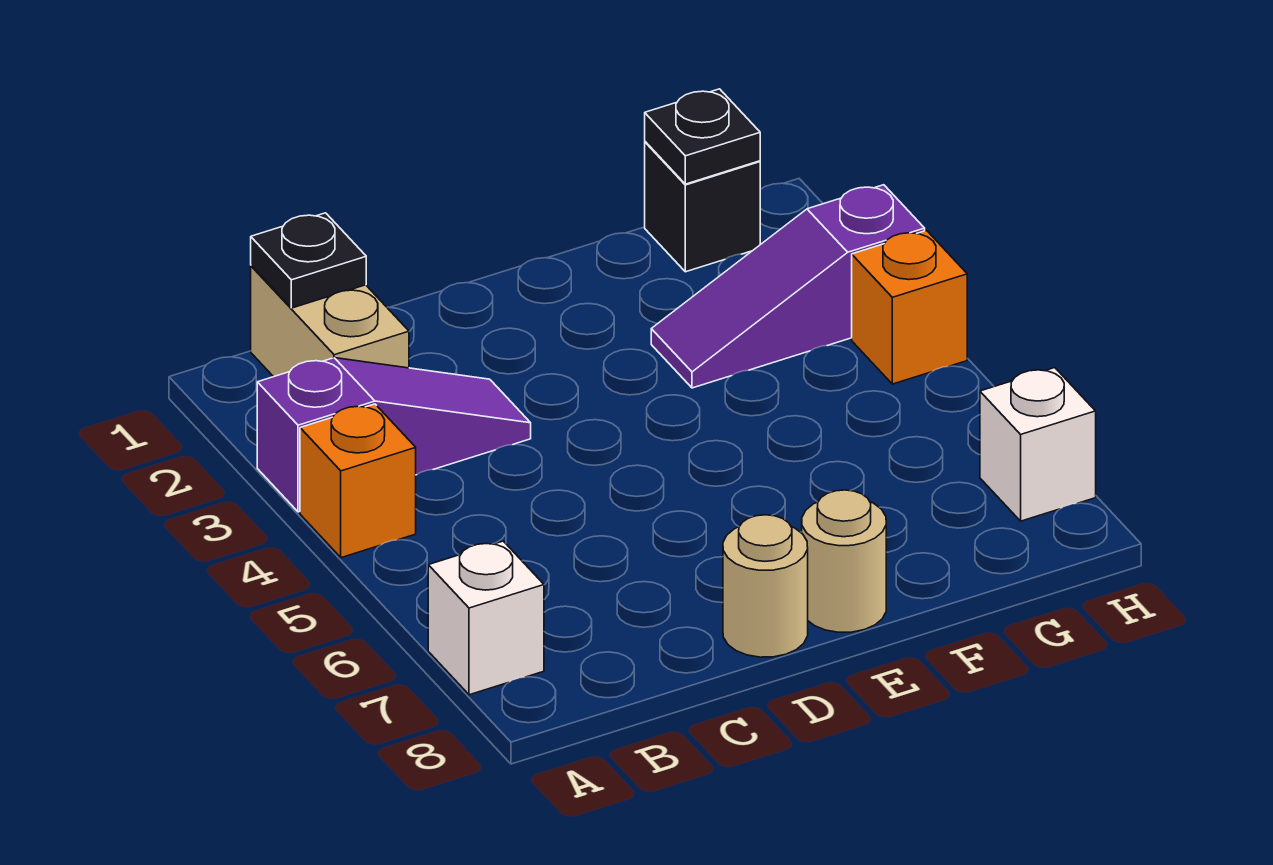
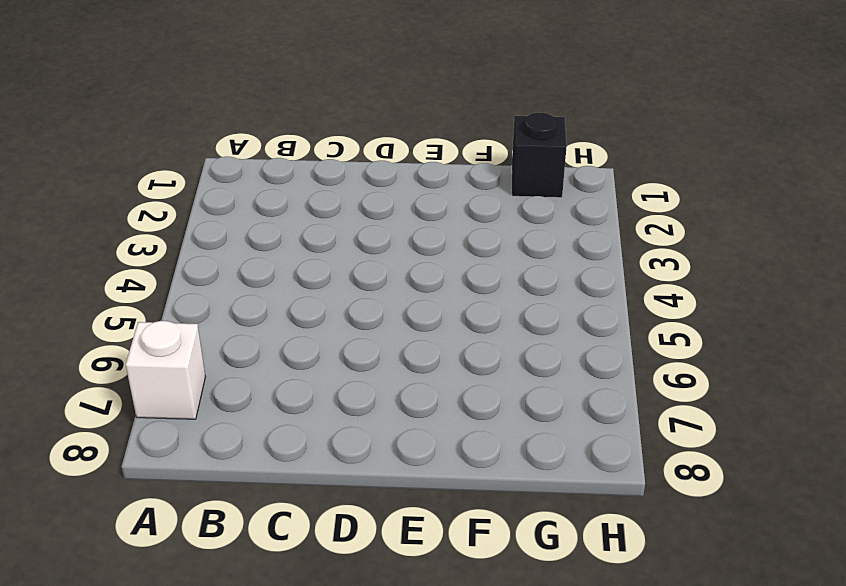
none -> purple slope A3:C3 level 1 top A
none -> orange brick A4 level 1
none -> tan brick B1:B2 level 1

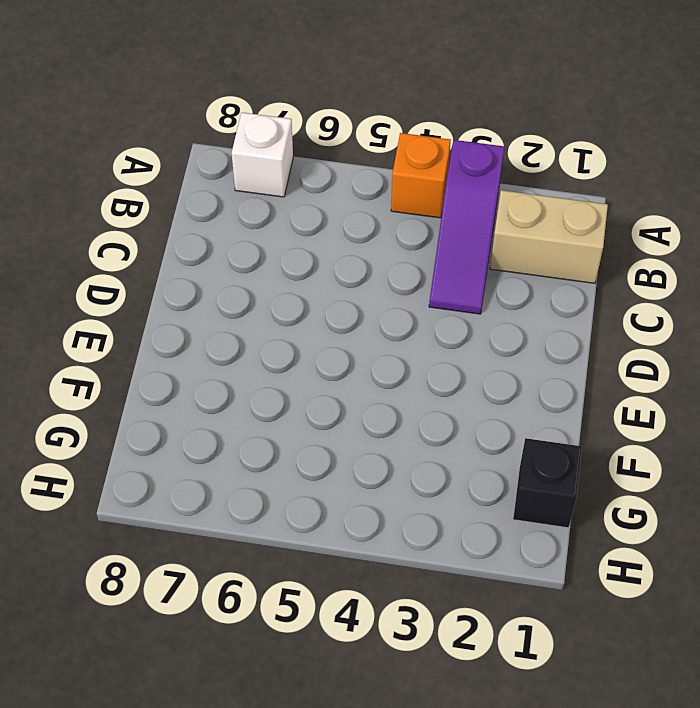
none -> tan round brick D8 level 1
none -> tan round brick E8 level 1
none -> purple slope F3:H3 level 1 top H

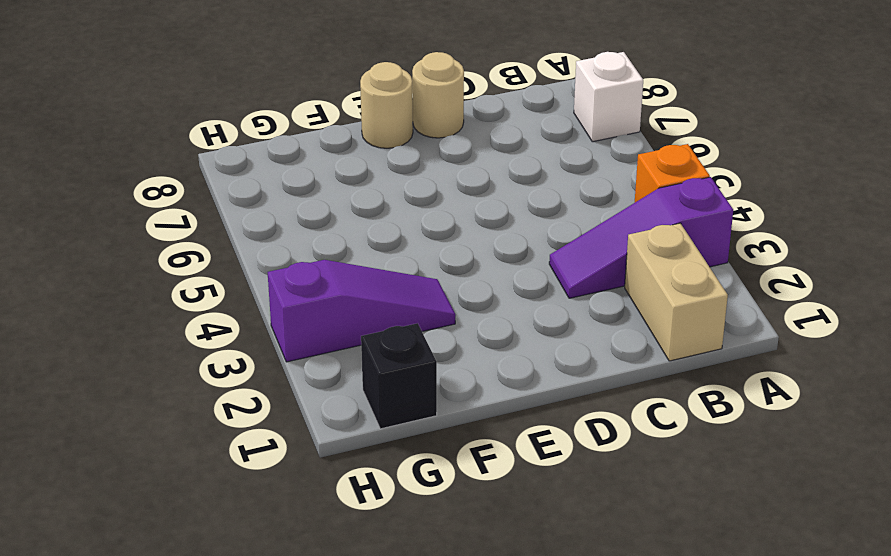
none -> orange brick H4 level 1
none -> white brick H7 level 1
none -> black plate B1 level 2

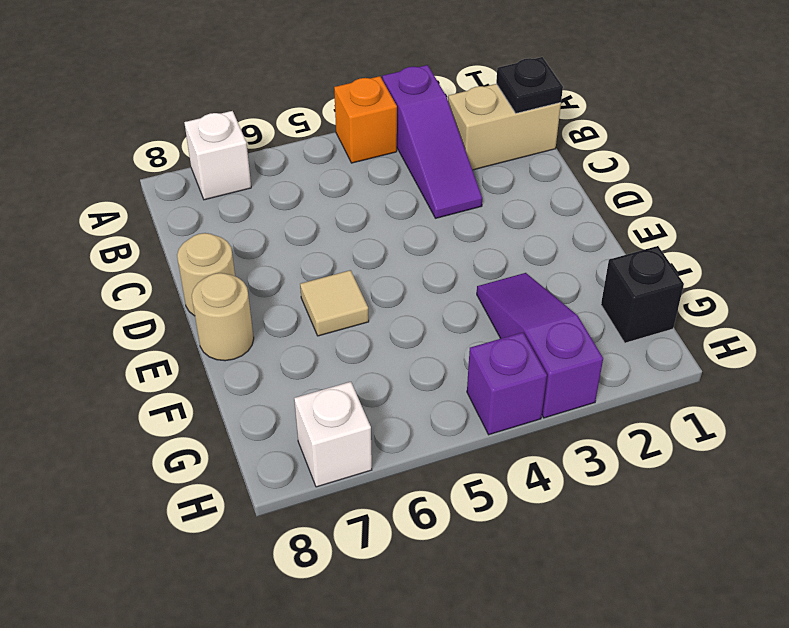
tan tile E6 level 1 -> none
purple brick H4 level 1 -> orange brick H4 level 1
none -> black plate G1 level 2

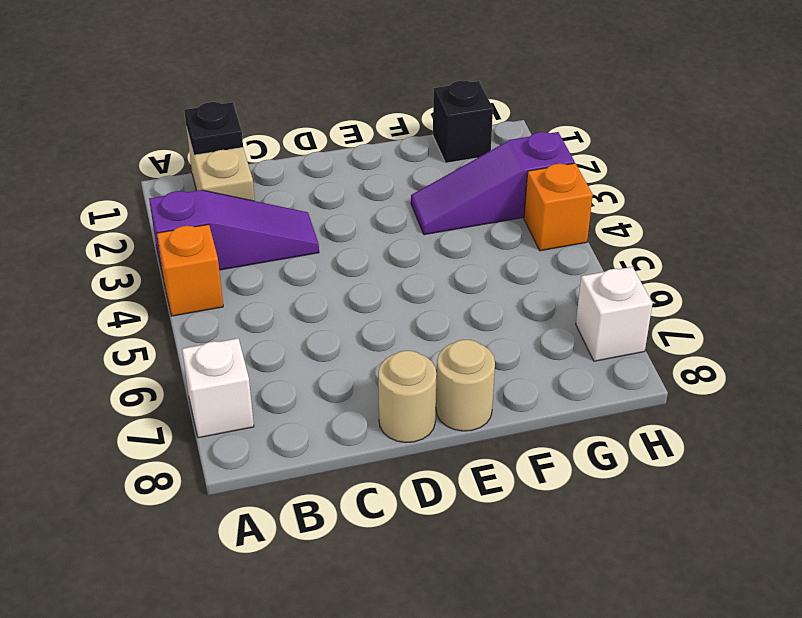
none -> black plate G1 level 2

